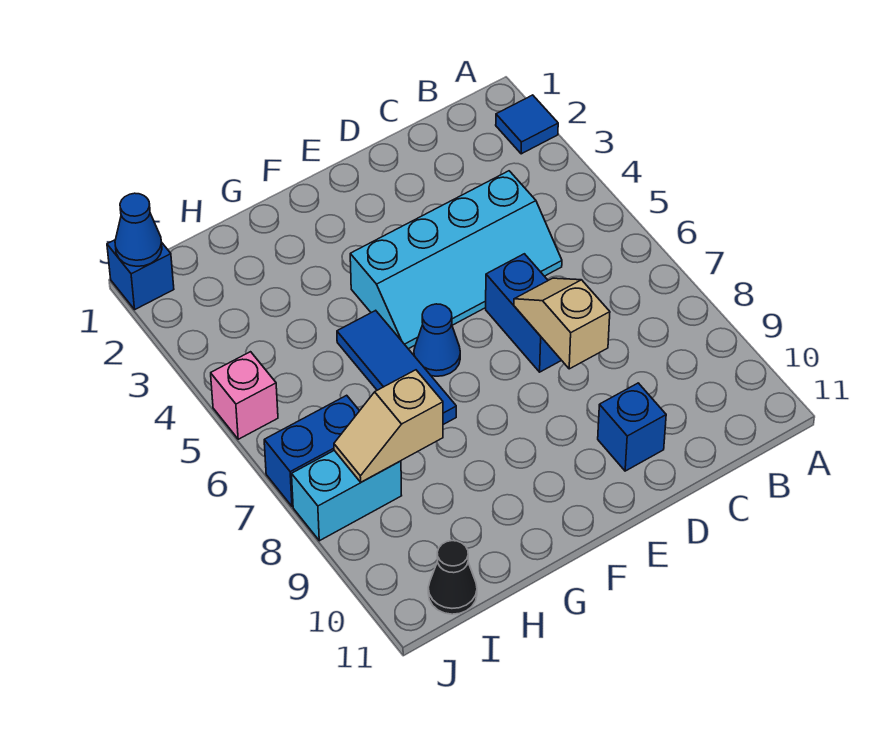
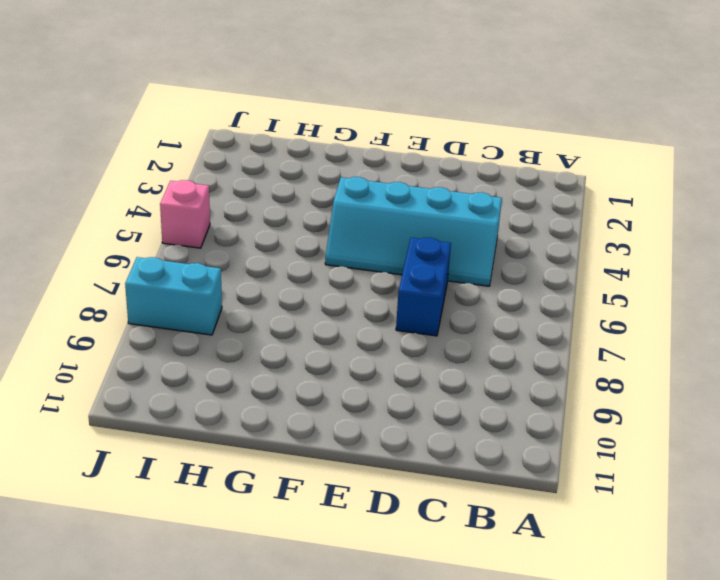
none -> blue tile A2 level 1
none -> blue brick D10 level 1
none -> blue cone F6 level 1

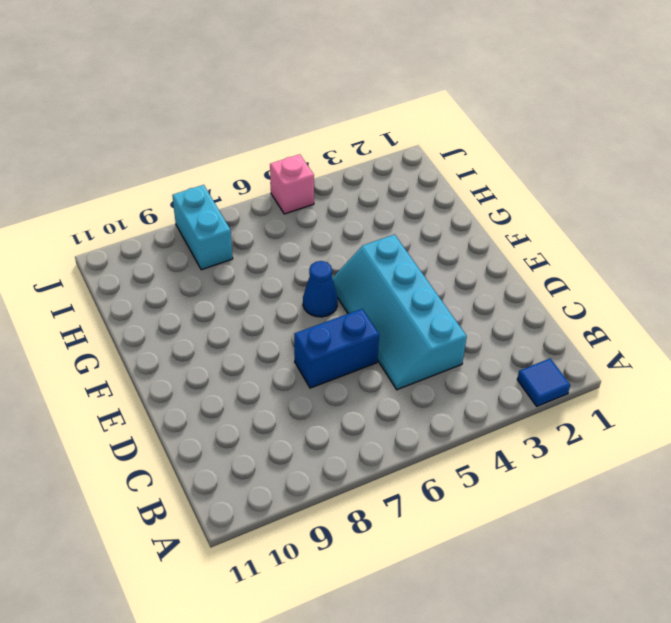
none -> blue brick D10 level 1
none -> blue tile G5:G7 level 1
none -> blue brick I7:J7 level 1

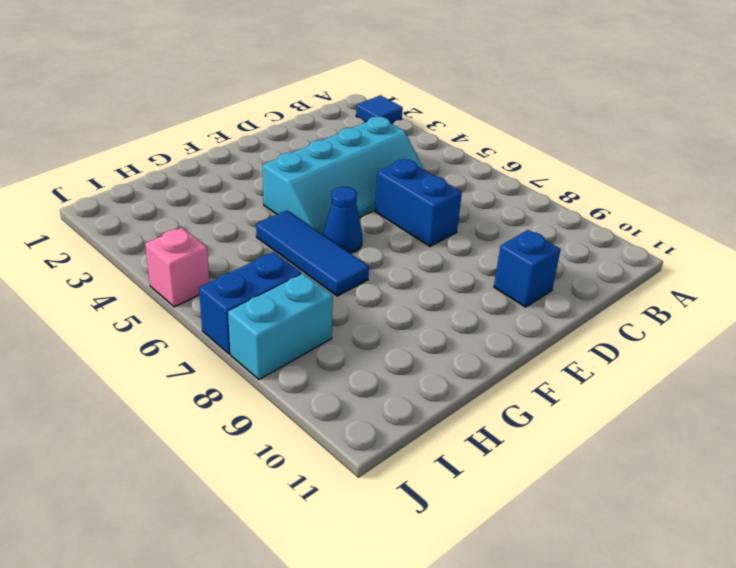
none -> black cone I11 level 1
none -> blue brick J1 level 1
none -> tan slope D7:D8 level 2 top 8

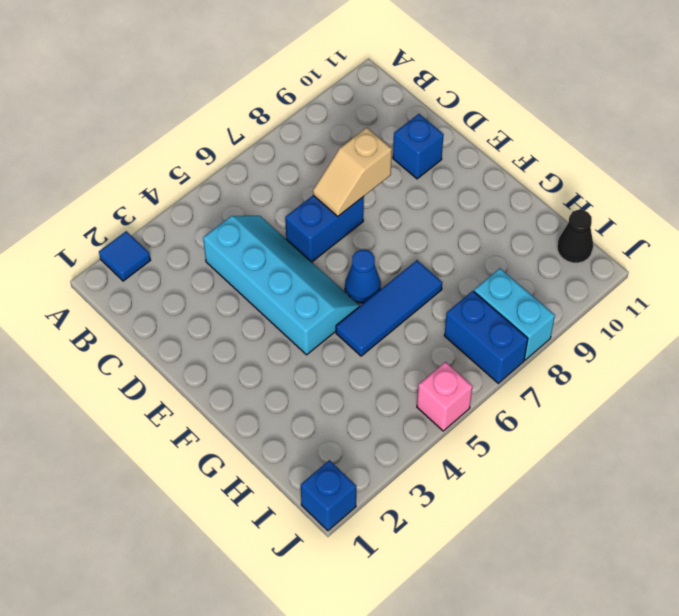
none -> tan slope H8:I8 level 2 top H
none -> blue cone J1 level 2

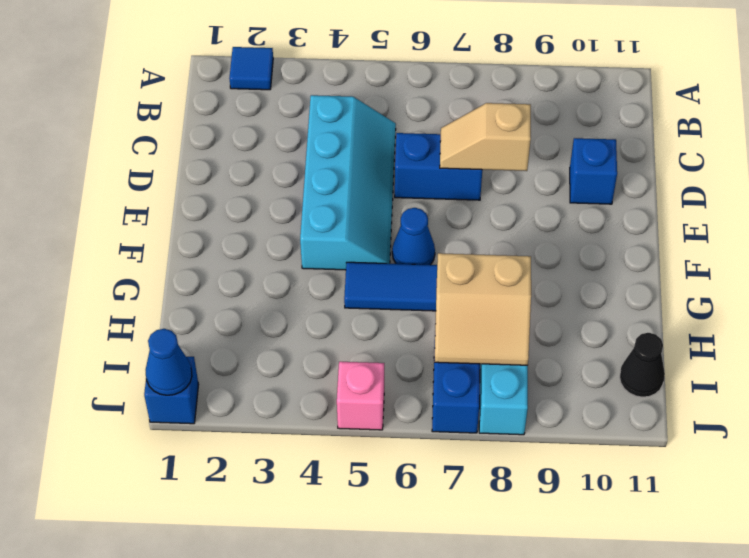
tan slope H7:I8 level 2 top H -> tan slope H8:I8 level 2 top H

